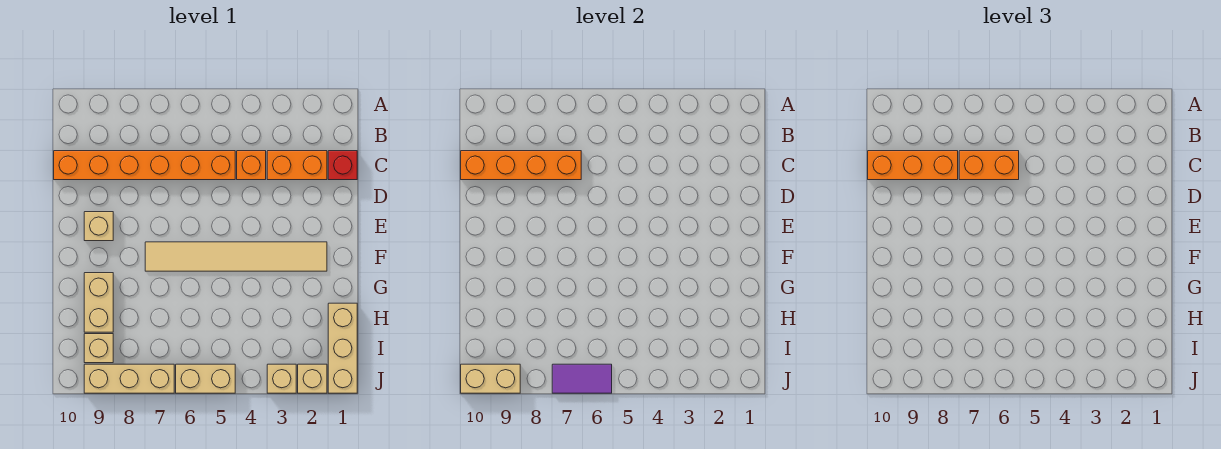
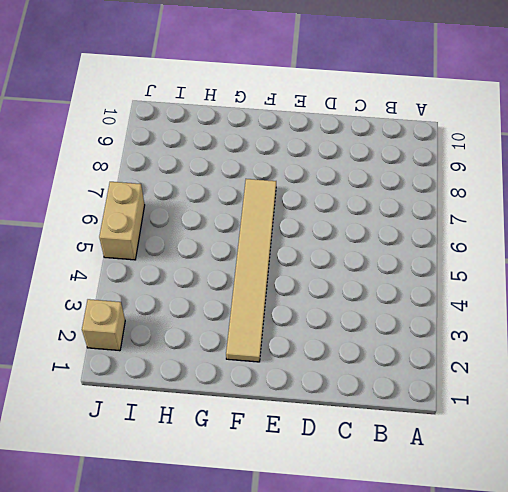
none -> red brick C1 level 1
none -> orange brick C2:C3 level 1
none -> orange brick C4 level 1

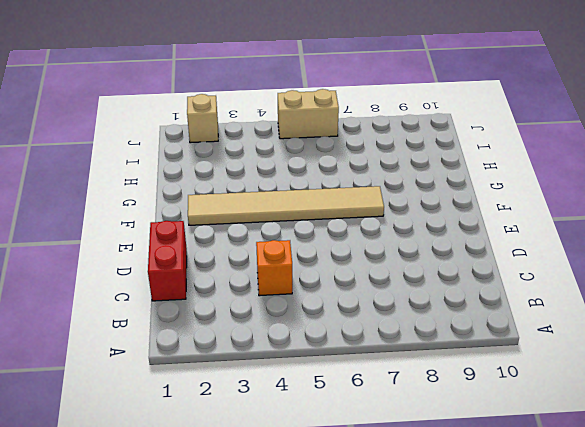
red brick C1:D1 level 1 -> red brick C1 level 1
none -> orange brick C2:C3 level 1
none -> orange brick C5:C10 level 1
none -> tan brick E9 level 1

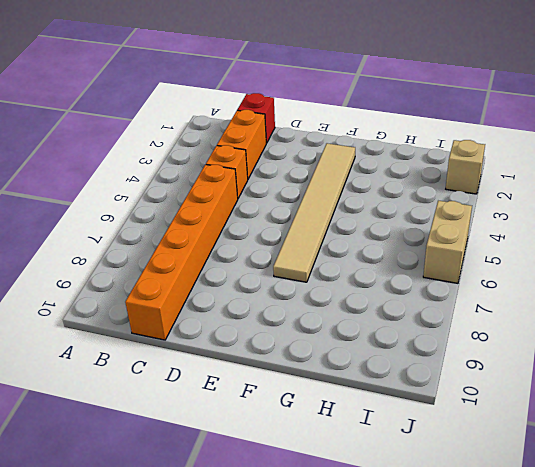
none -> tan brick E9 level 1
none -> tan brick G9:H9 level 1
none -> tan brick H1:J1 level 1

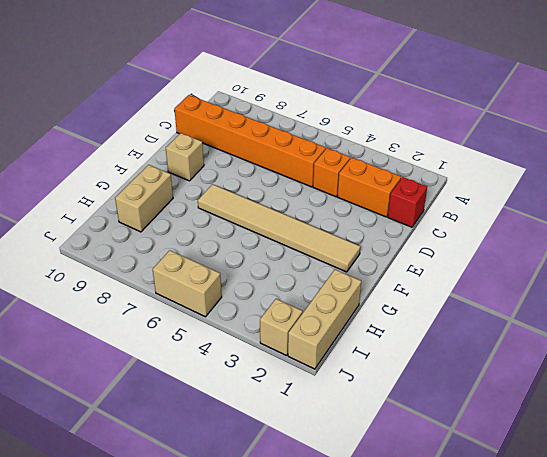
none -> tan brick I9 level 1
none -> tan brick J3 level 1
none -> tan brick J7:J9 level 1

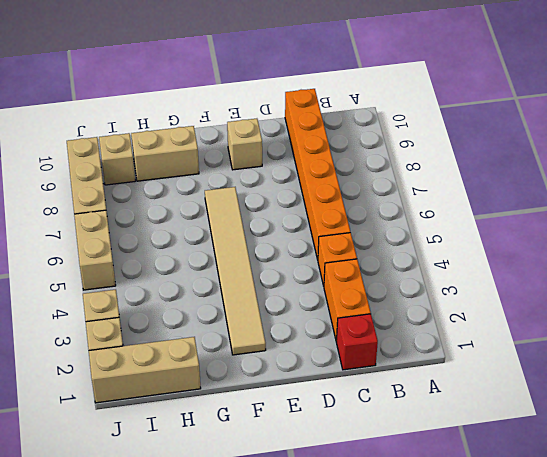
none -> orange brick C7:C10 level 2
none -> purple tile J6:J7 level 2
none -> tan brick J9:J10 level 2

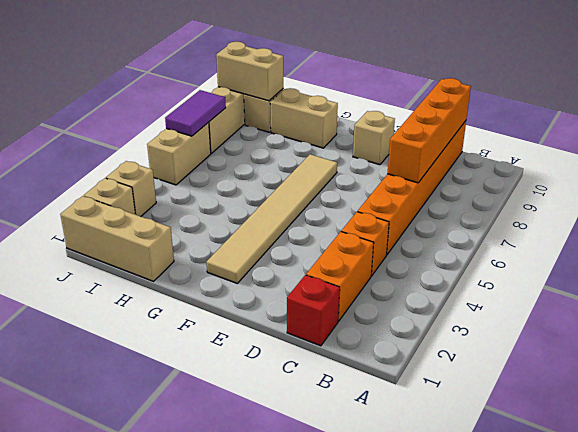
tan brick I9:J9 level 2 -> tan brick J9:J10 level 2
none -> orange brick C6:C7 level 3
none -> orange brick C8:C10 level 3

